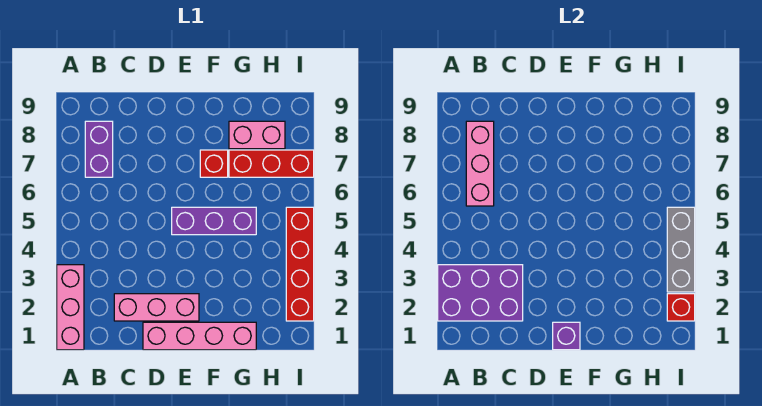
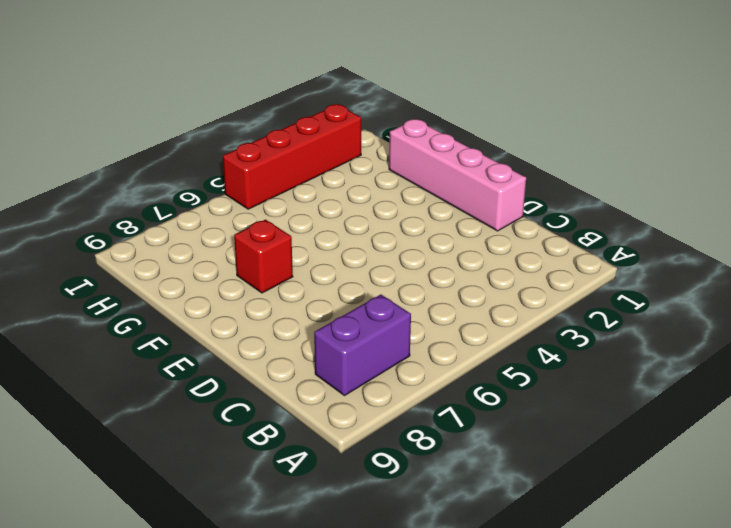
none -> pink brick A1:A3 level 1
none -> pink brick C2:E2 level 1
none -> purple brick E5:G5 level 1

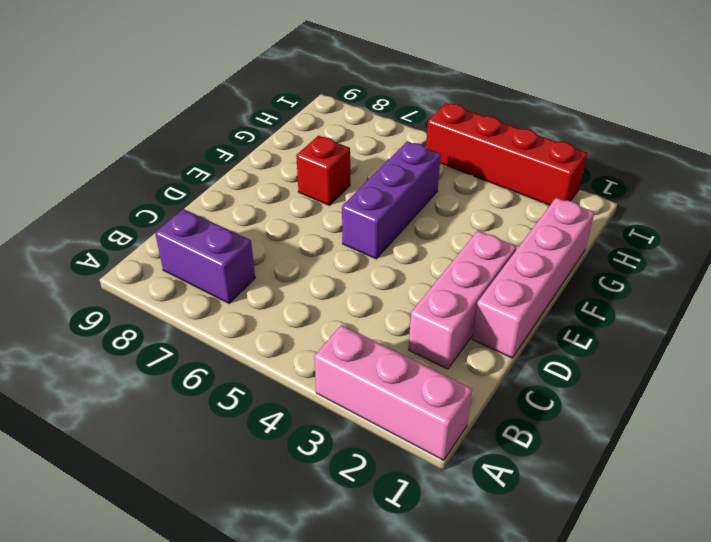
none -> red brick G7:I7 level 1
none -> pink brick G8:H8 level 1
none -> purple brick A2:C3 level 2

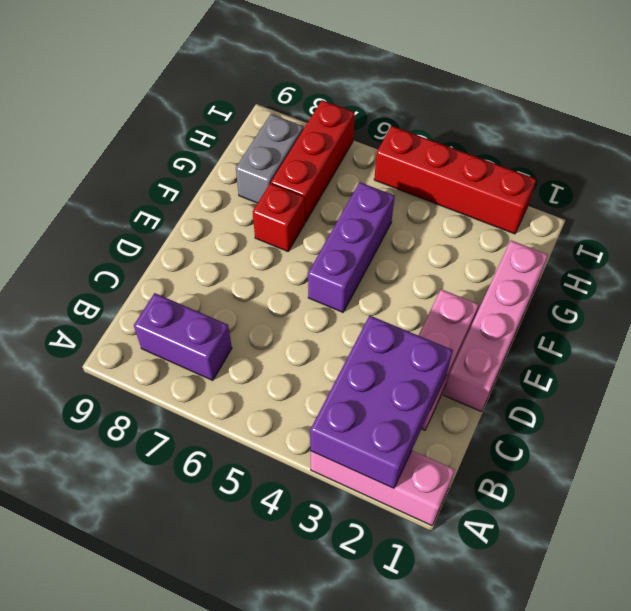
grey brick G8:H8 level 1 -> pink brick G8:H8 level 1
none -> pink brick B6:B8 level 2
none -> purple brick E1 level 2
none -> red brick I2 level 2

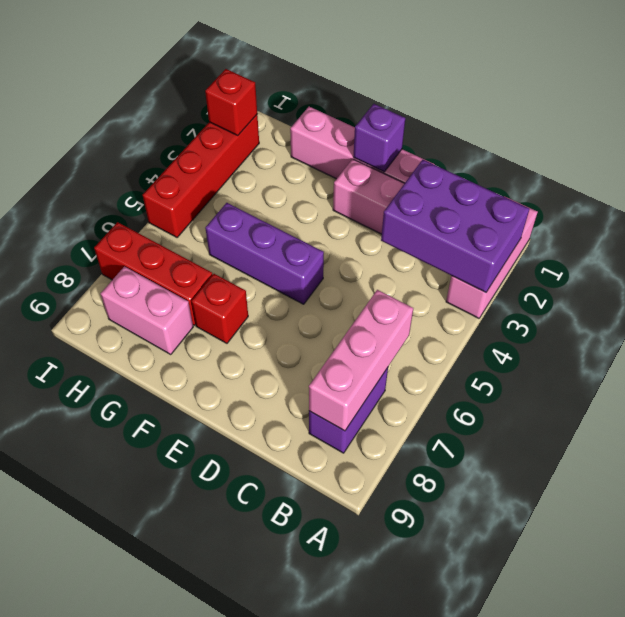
none -> grey brick I3:I5 level 2

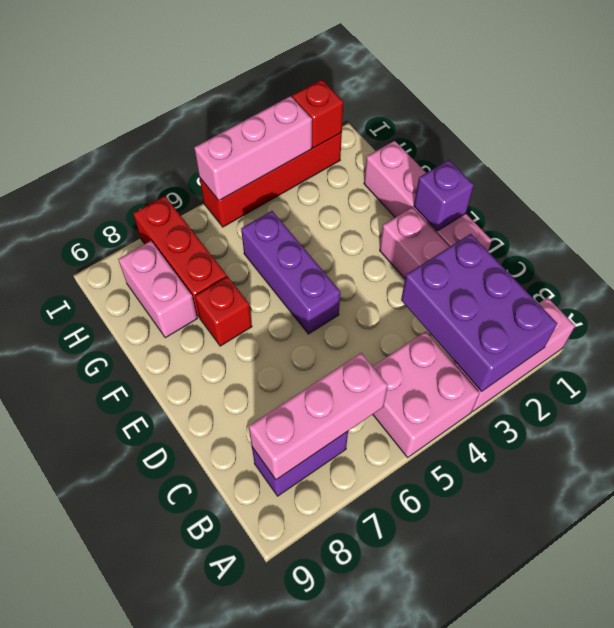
pink brick A4:B5 level 1 -> none
pink brick I3:I5 level 2 -> grey brick I3:I5 level 2

